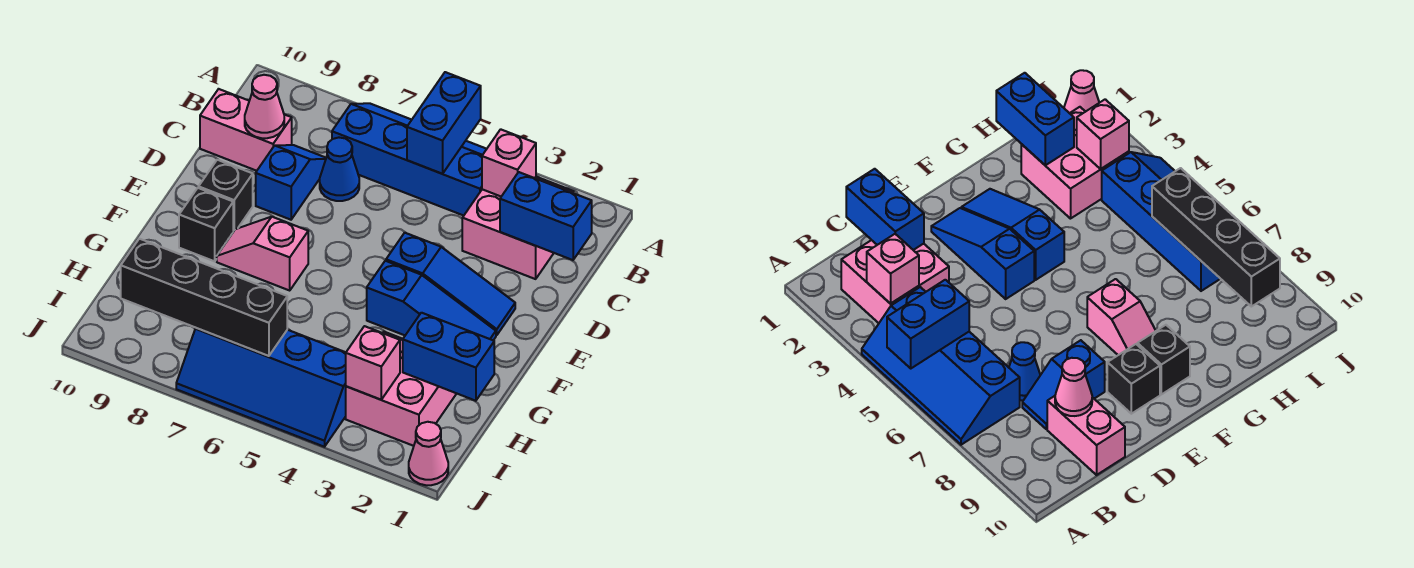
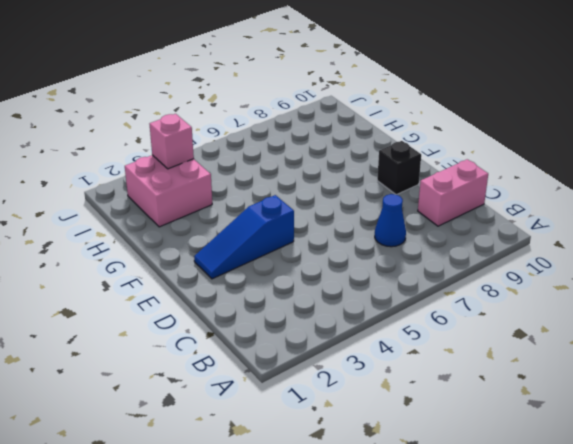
none -> blue slope A4:B7 level 1 top B
none -> pink brick B2:C3 level 1
none -> blue slope C8:D8 level 1 top D

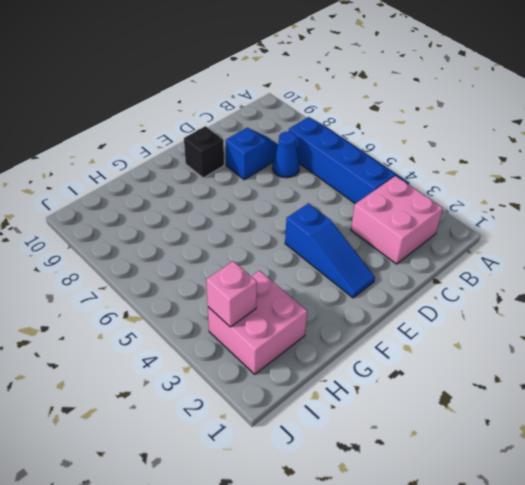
none -> pink brick C9:C10 level 1
none -> blue slope F2:F4 level 1 top 4
none -> pink slope F7:F8 level 1 top 7

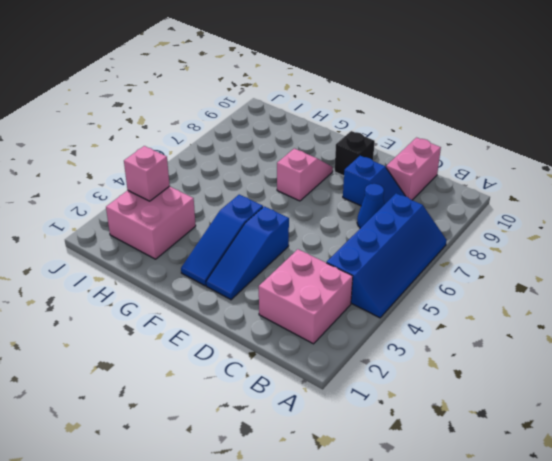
none -> black brick F9 level 1
none -> blue slope I4:J7 level 1 top I
none -> pink cone J1 level 1

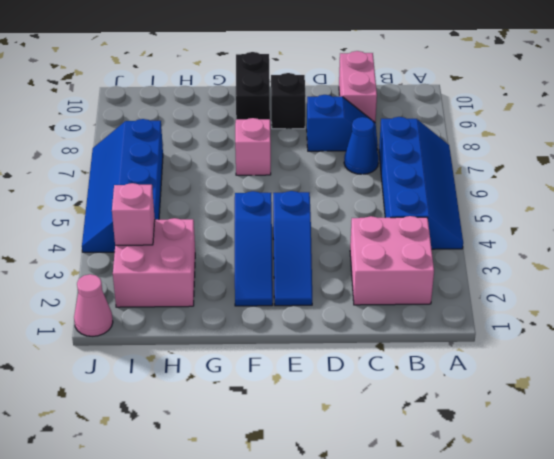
black brick F9:F10 level 1 -> black brick F9 level 1
none -> blue brick A5:B5 level 2
none -> pink brick B3 level 2
none -> blue brick C1:C2 level 2

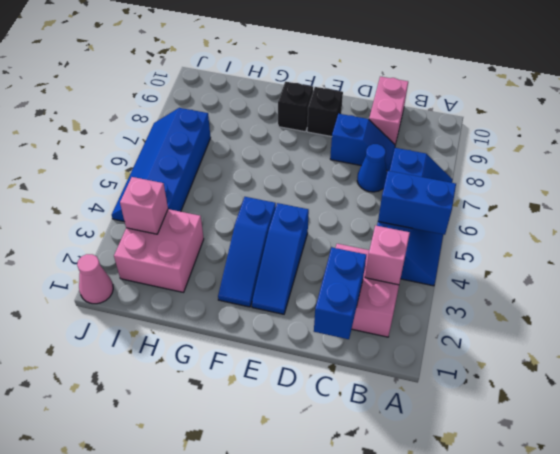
none -> pink slope F7:F8 level 1 top 7
none -> pink cone C9 level 2
none -> blue brick H1:H2 level 2

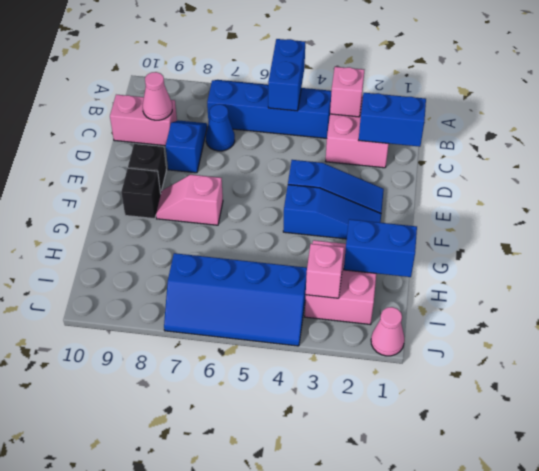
none -> black brick I6:I9 level 2

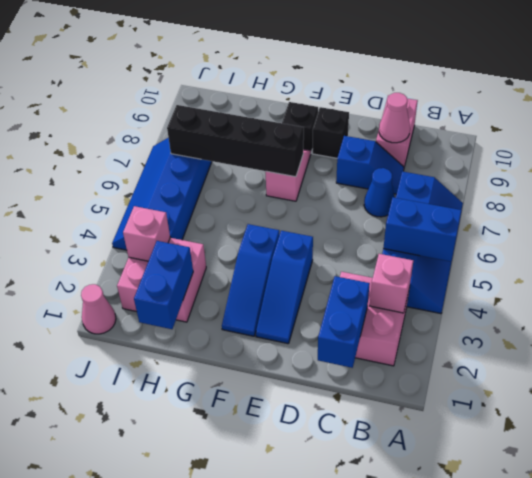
black brick F7:I7 level 2 -> black brick I6:I9 level 2

